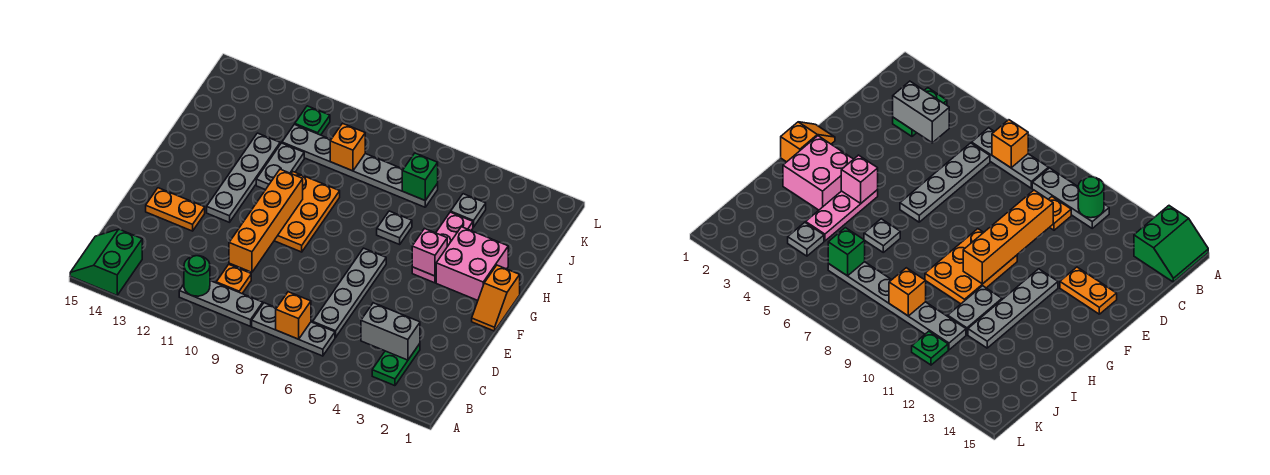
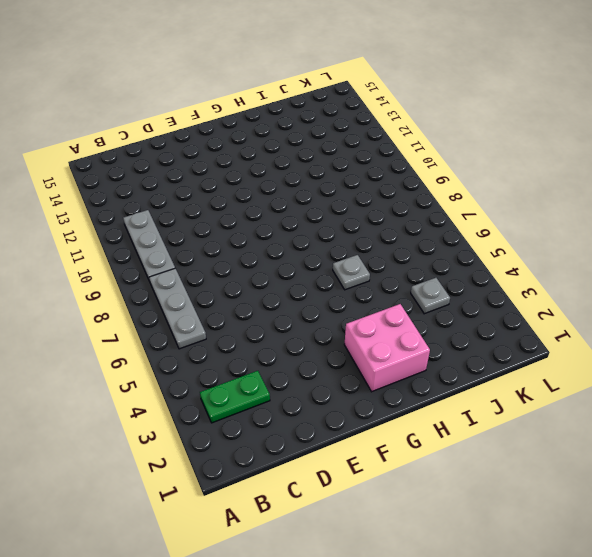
none -> green slope A14:B15 level 1 top 14
none -> grey plate C6:F6 level 1
none -> orange plate C10 level 1

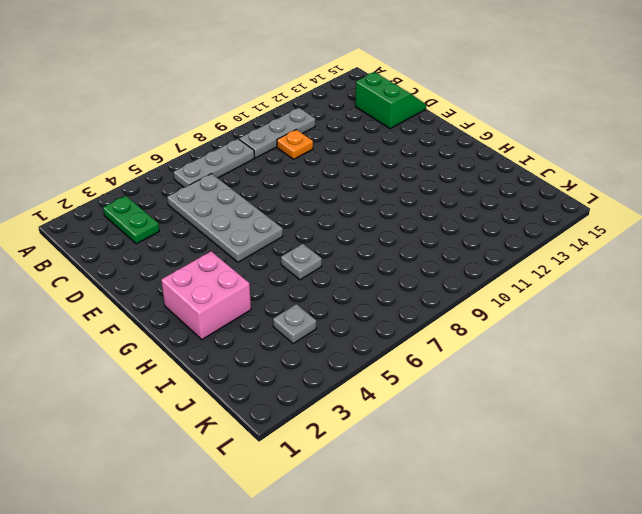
grey plate C5:F6 level 1 -> grey plate C6:F6 level 1
green slope C14:D15 level 1 top 14 -> green slope A14:B15 level 1 top 14
none -> orange plate E13:E14 level 1
none -> orange slope F1:G1 level 1 top G
none -> orange plate F9:H10 level 1

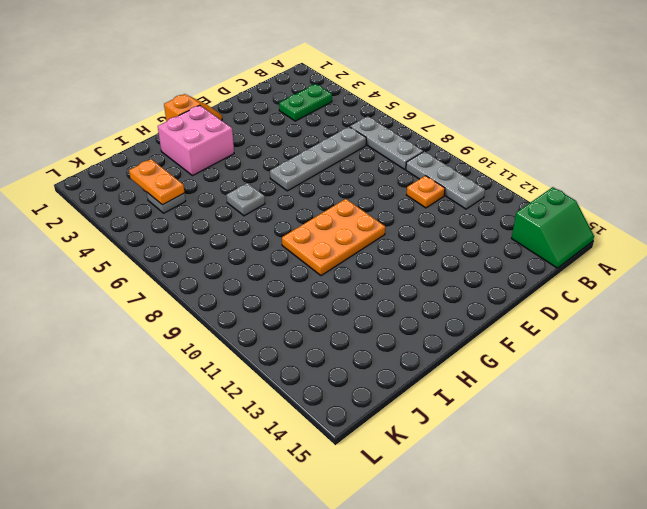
orange plate J3:J4 level 2 -> orange plate E13:E14 level 1
none -> grey plate F12:I12 level 1
none -> pink plate G4:I4 level 1
none -> grey plate H11:I11 level 1

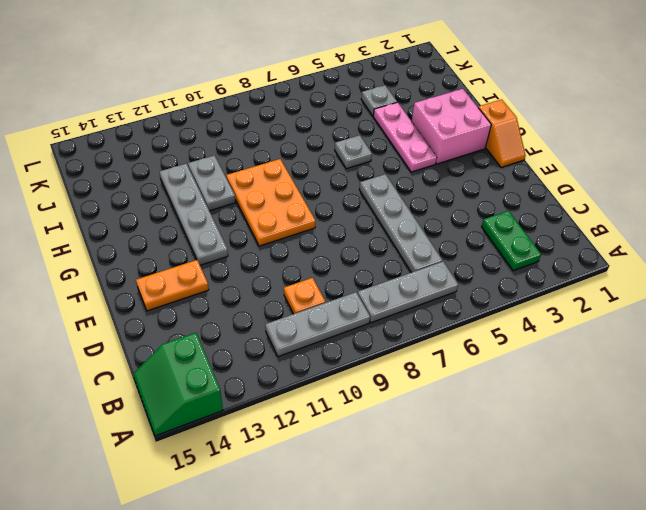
none -> grey plate J6:J11 level 1
none -> green plate K11 level 1
none -> orange brick B7 level 2

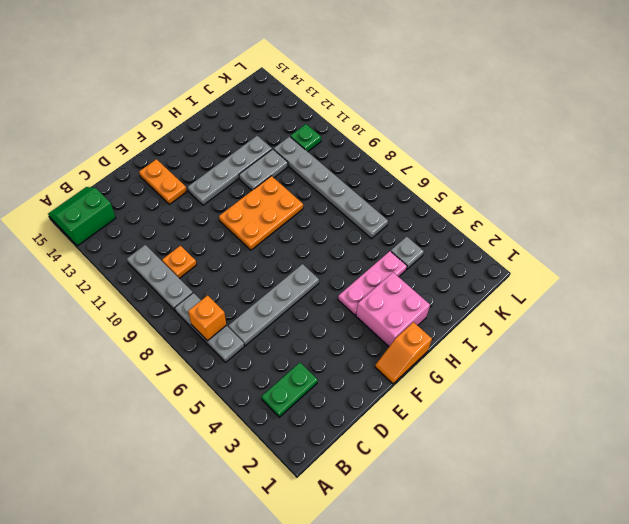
none -> grey plate H6 level 1
none -> green round brick B11 level 2
none -> grey brick C3:C4 level 2

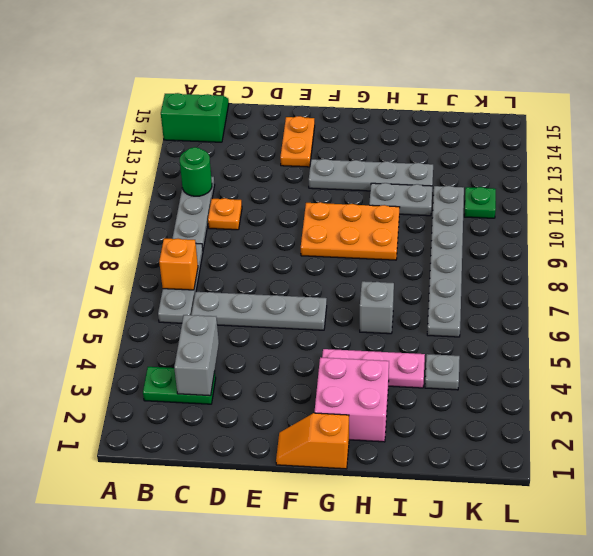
grey brick H6 level 1 -> grey plate H6 level 1
none -> orange brick D10:G10 level 2
none -> pink brick G4 level 2
none -> green brick J6 level 2

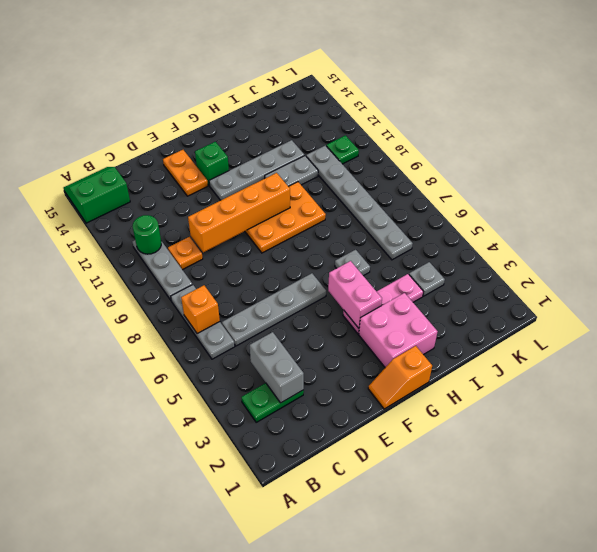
green brick F13 level 1 -> green brick J6 level 2
pink brick G4:G5 level 2 -> pink brick G4 level 2
none -> orange brick J9 level 2

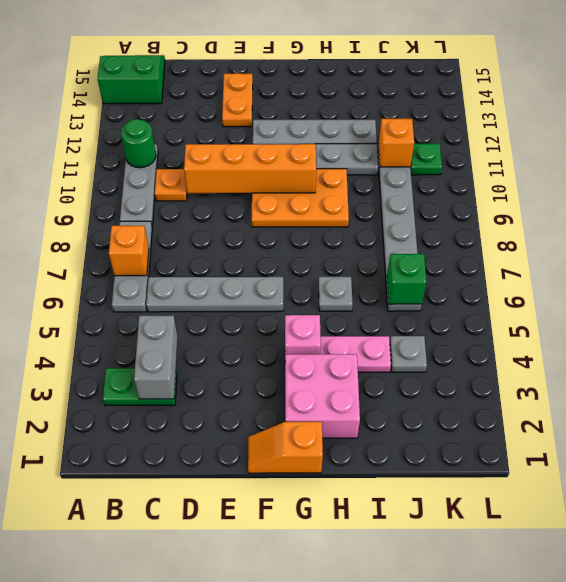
orange brick J11 level 2 -> orange brick J9 level 2

